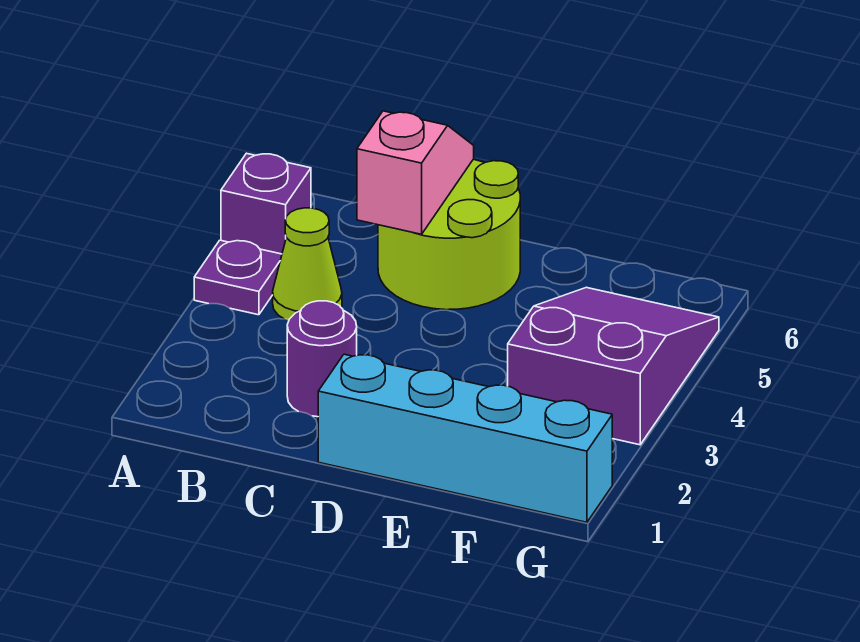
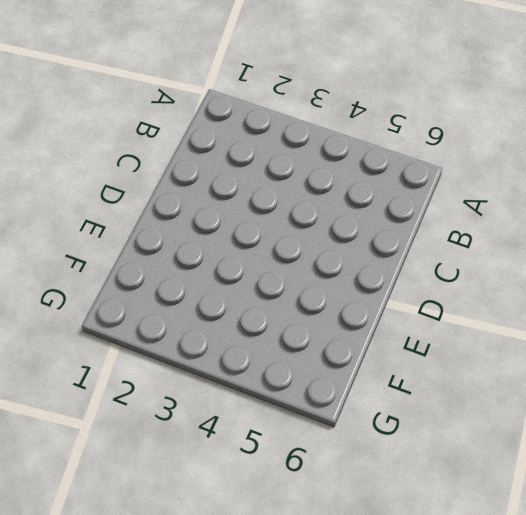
none -> purple plate A4 level 1
none -> purple brick A5 level 1

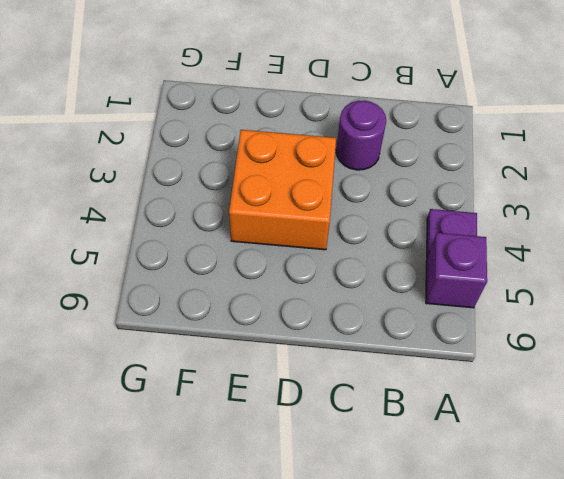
orange brick D3:E4 level 1 -> none
none -> lime cone B4 level 1
none -> lime round brick C5:D6 level 1

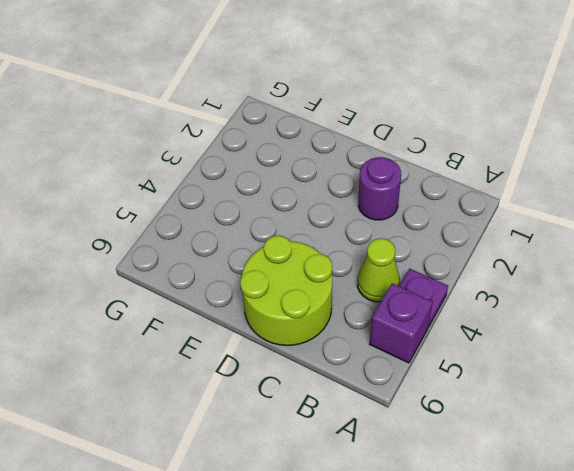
none -> cyan brick D1:G1 level 1
none -> purple slope F3:G5 level 1 top 3

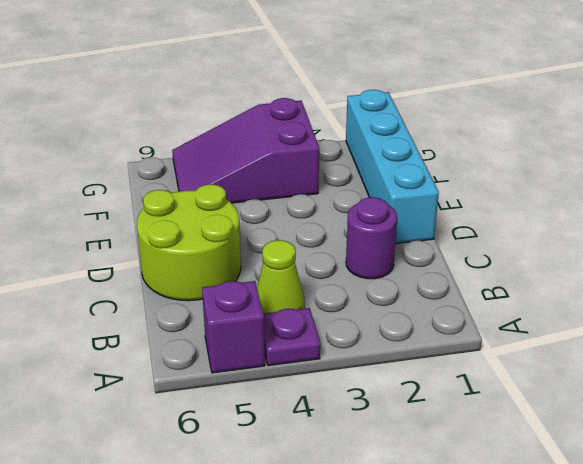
none -> pink slope C5:C6 level 2 top 5

